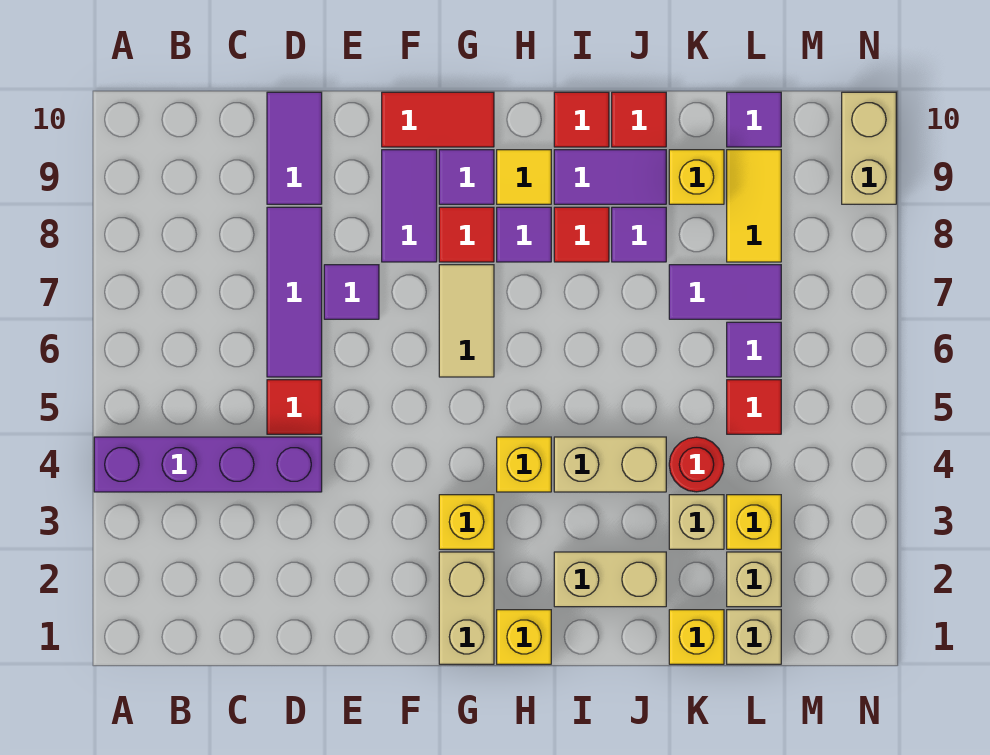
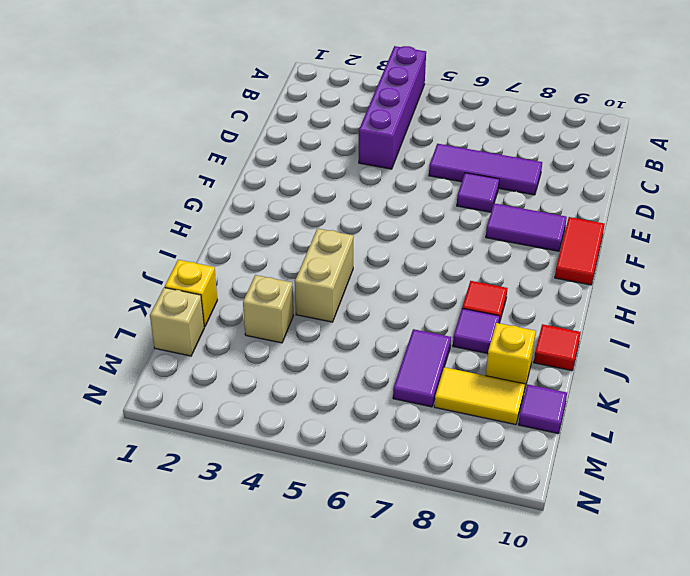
none -> red tile D5 level 1
none -> purple tile D9:D10 level 1
none -> tan brick G1:G2 level 1
none -> yellow brick G3 level 1

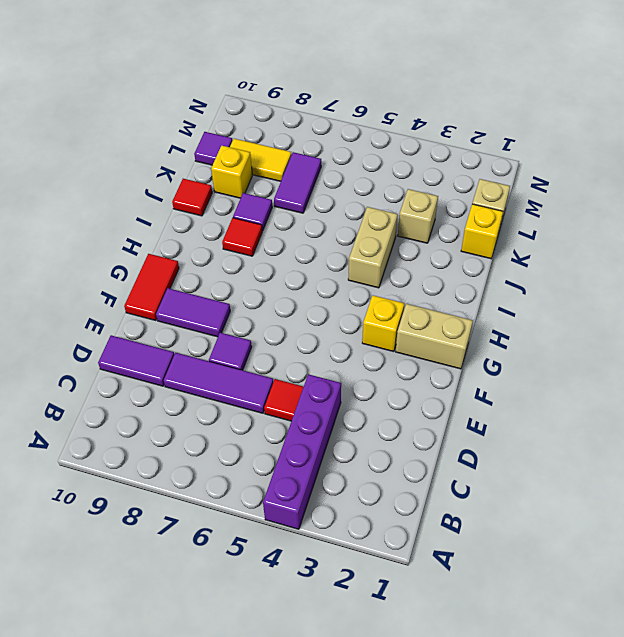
none -> tan tile G6:G7 level 1
none -> red tile G8 level 1
none -> purple tile G9 level 1
none -> yellow brick H1 level 1

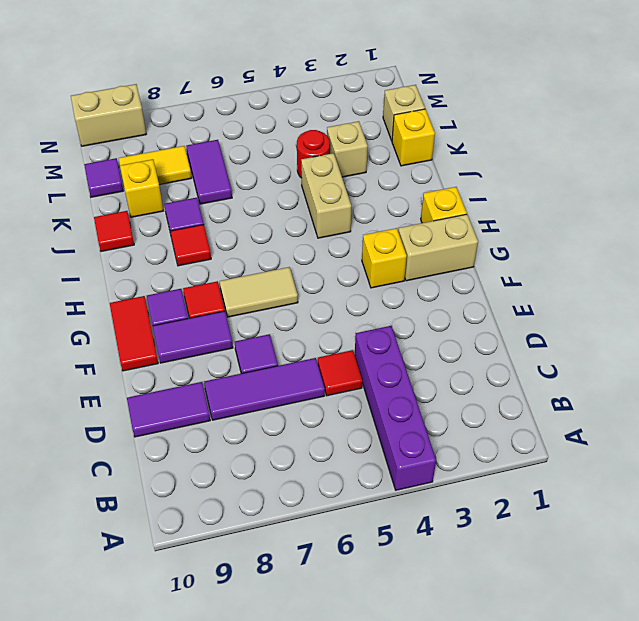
none -> yellow brick H4 level 1
none -> purple tile H8 level 1
none -> yellow tile H9 level 1
none -> tan brick I2:J2 level 1

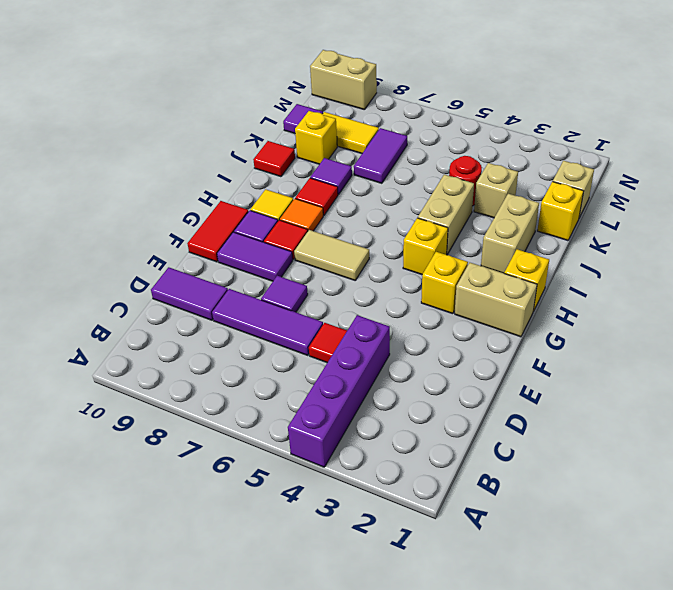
orange tile H8 level 1 -> purple tile H8 level 1
none -> purple tile I9:J9 level 1
none -> red tile I10 level 1
none -> tan brick L2 level 1
none -> yellow brick L3 level 1

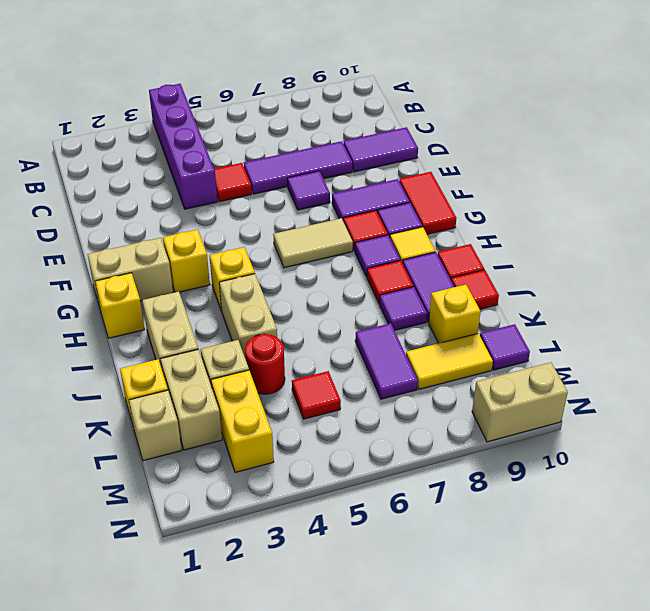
tan brick K2:L2 level 1 -> tan brick L2 level 1
yellow brick L3:M3 level 1 -> yellow brick L3 level 1
none -> purple tile L6 level 1

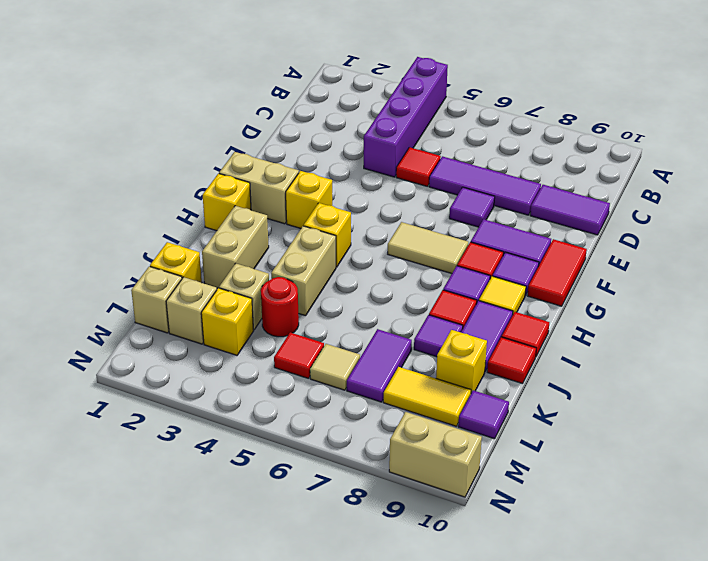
tan tile L6 level 1 -> purple tile L6 level 1

